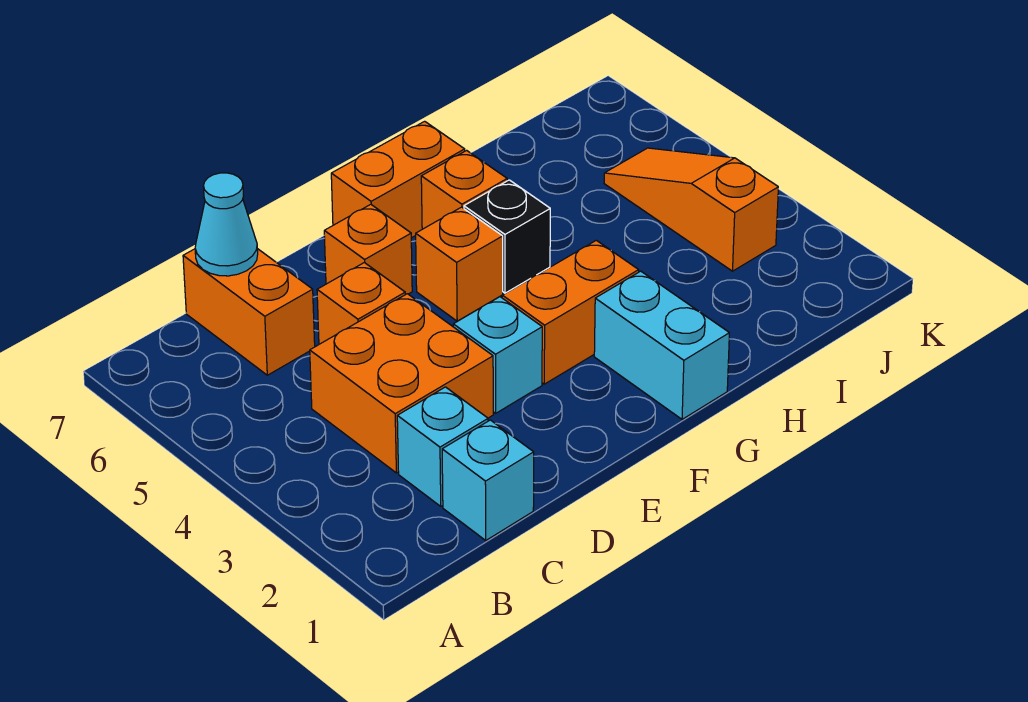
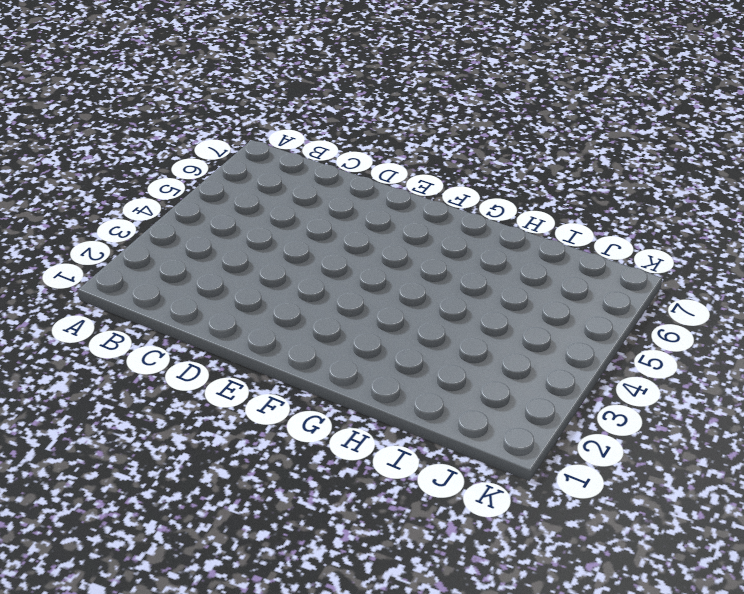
none -> cyan brick C1 level 1
none -> cyan brick C2 level 1
none -> orange brick C3:D4 level 1

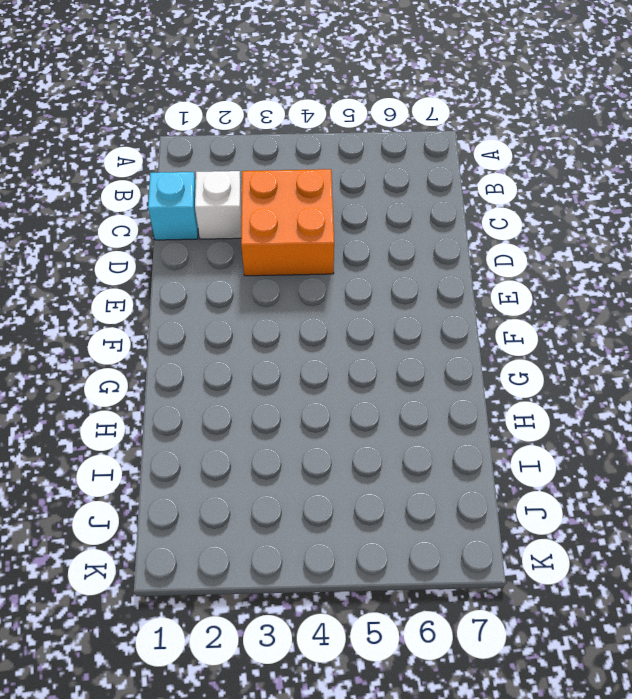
white brick C2 level 1 -> cyan brick C2 level 1
none -> orange brick C6:C7 level 1
none -> orange brick D5 level 1
none -> cyan brick E3 level 1

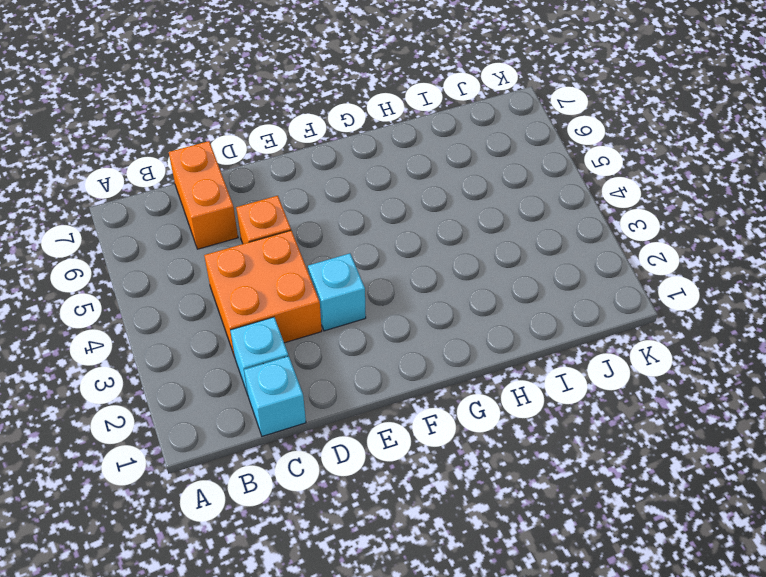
none -> orange brick E6 level 1
none -> orange brick F3:G3 level 1
none -> orange brick F5 level 1

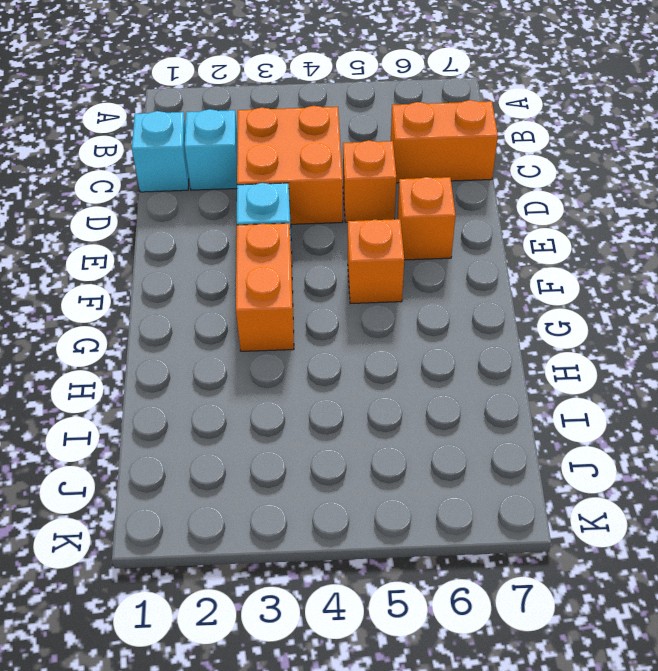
none -> orange brick F7:G7 level 1
none -> cyan brick G1:G2 level 1
none -> black brick G5 level 1

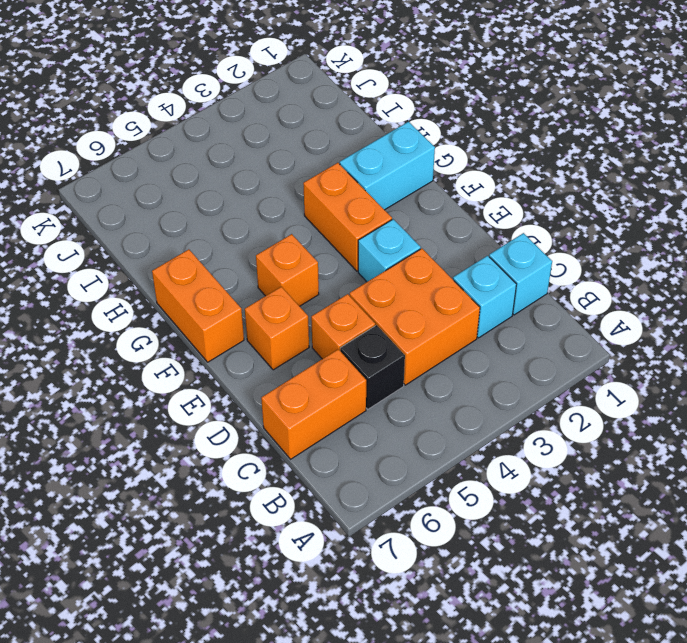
black brick C5 level 1 -> black brick G5 level 1
none -> orange brick G6 level 1
none -> orange slope J3:J5 level 1 top 3
none -> cyan cone C7 level 2

